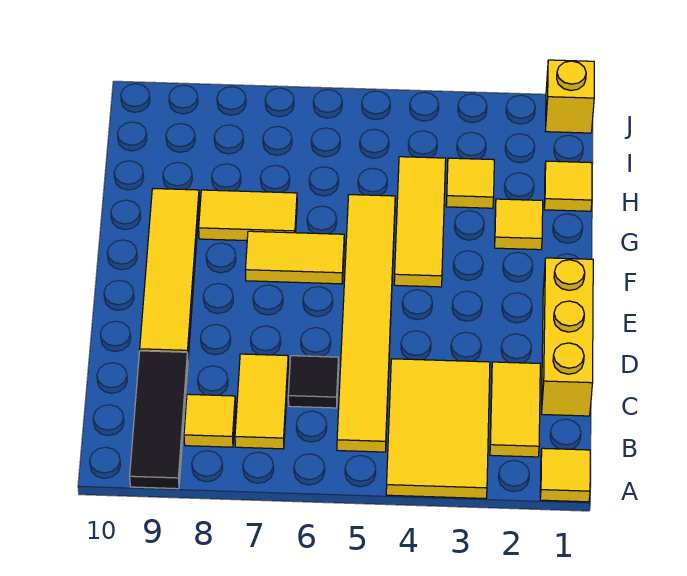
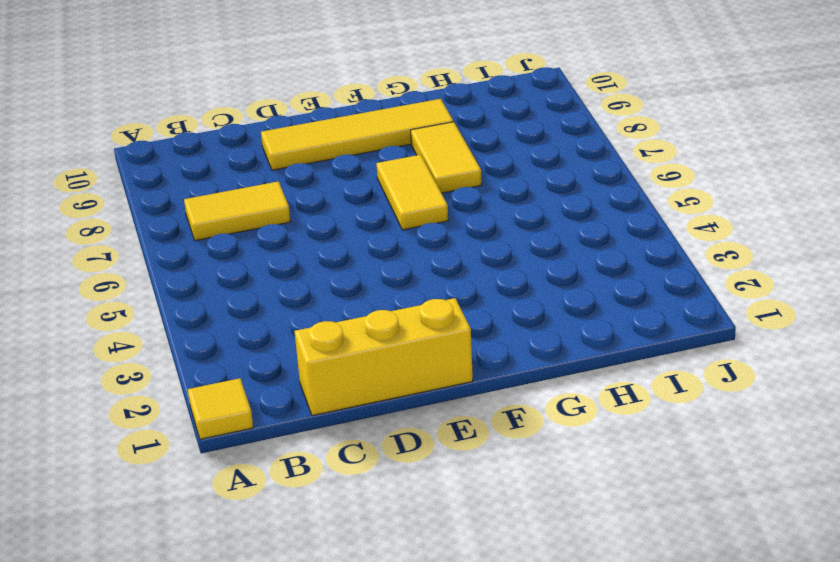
none -> yellow tile A3:C4 level 1
none -> black tile A9:C9 level 1
none -> yellow tile B2:C2 level 1

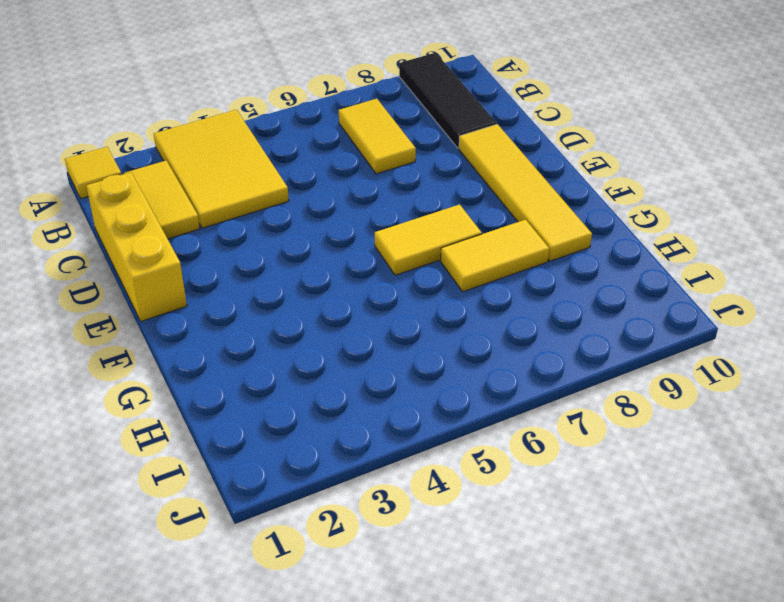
none -> yellow tile B5:G5 level 1
none -> yellow tile B8 level 1
none -> black tile C6 level 1

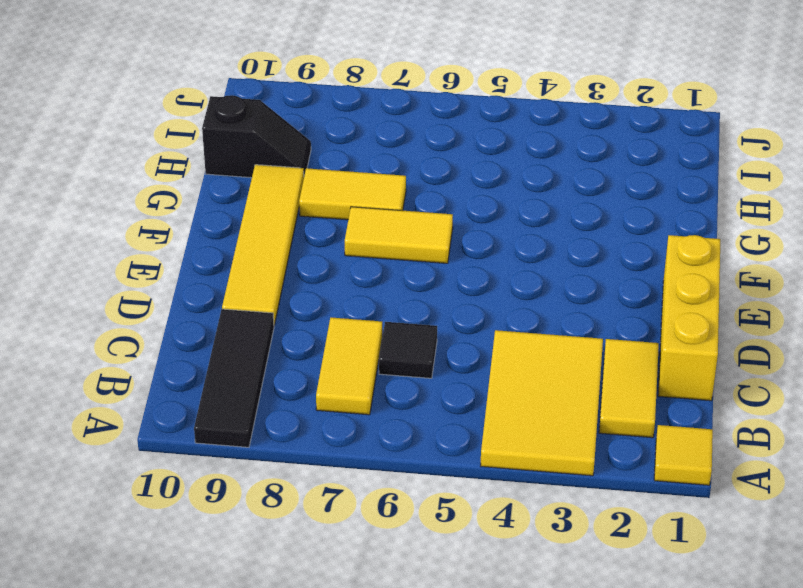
black slope H9:H10 level 1 top 10 -> none
none -> yellow tile B5:G5 level 1
none -> yellow tile B8 level 1
none -> yellow tile F4:H4 level 1

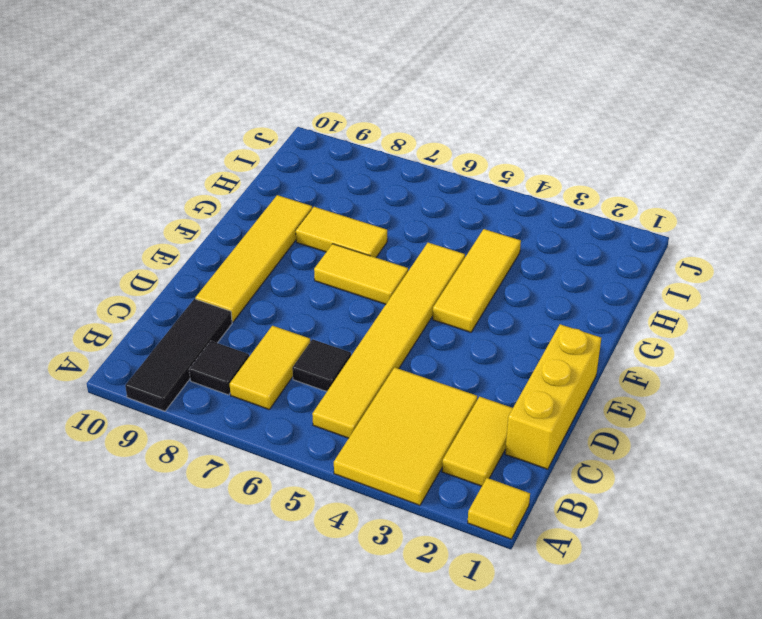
black tile B8 level 1 -> yellow tile B8 level 1
none -> yellow tile G2 level 1
none -> yellow tile H1 level 1
none -> yellow tile H3 level 1

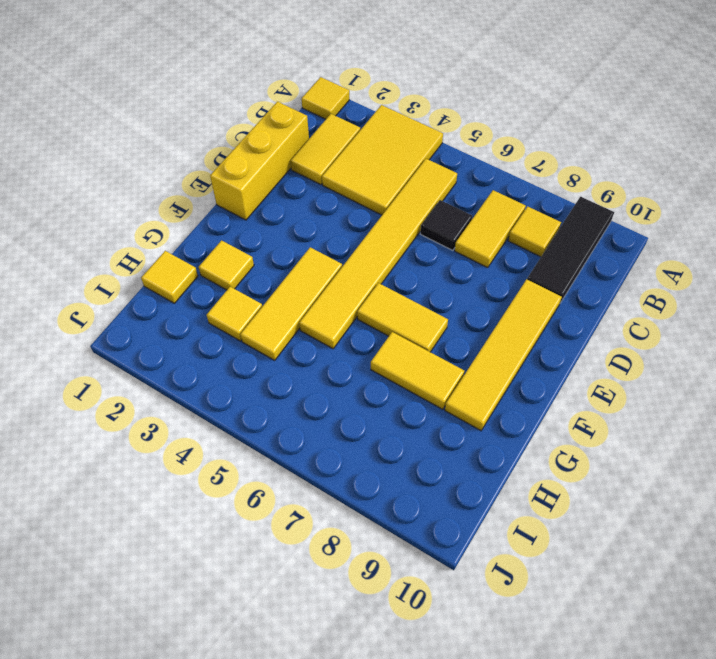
none -> yellow brick J1 level 1

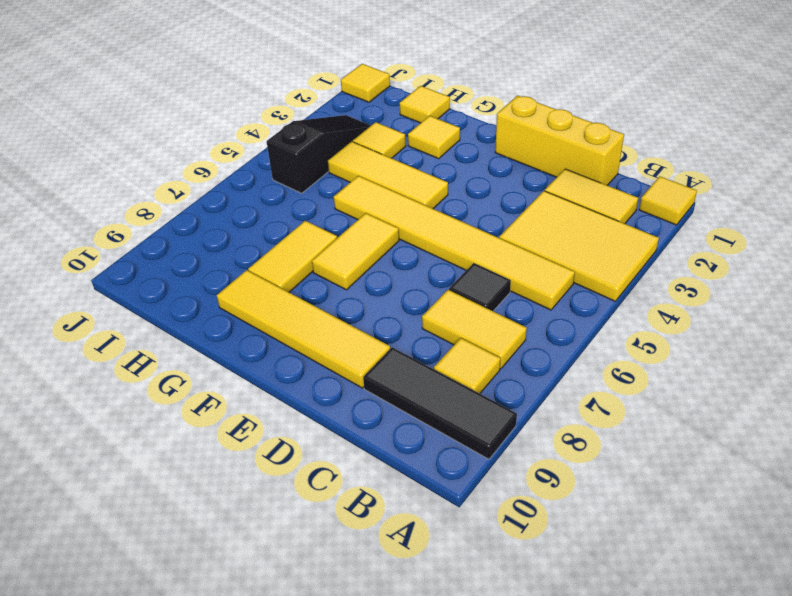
black slope I3:I5 level 1 top 5 -> none
yellow tile J1 level 1 -> yellow brick J1 level 1

